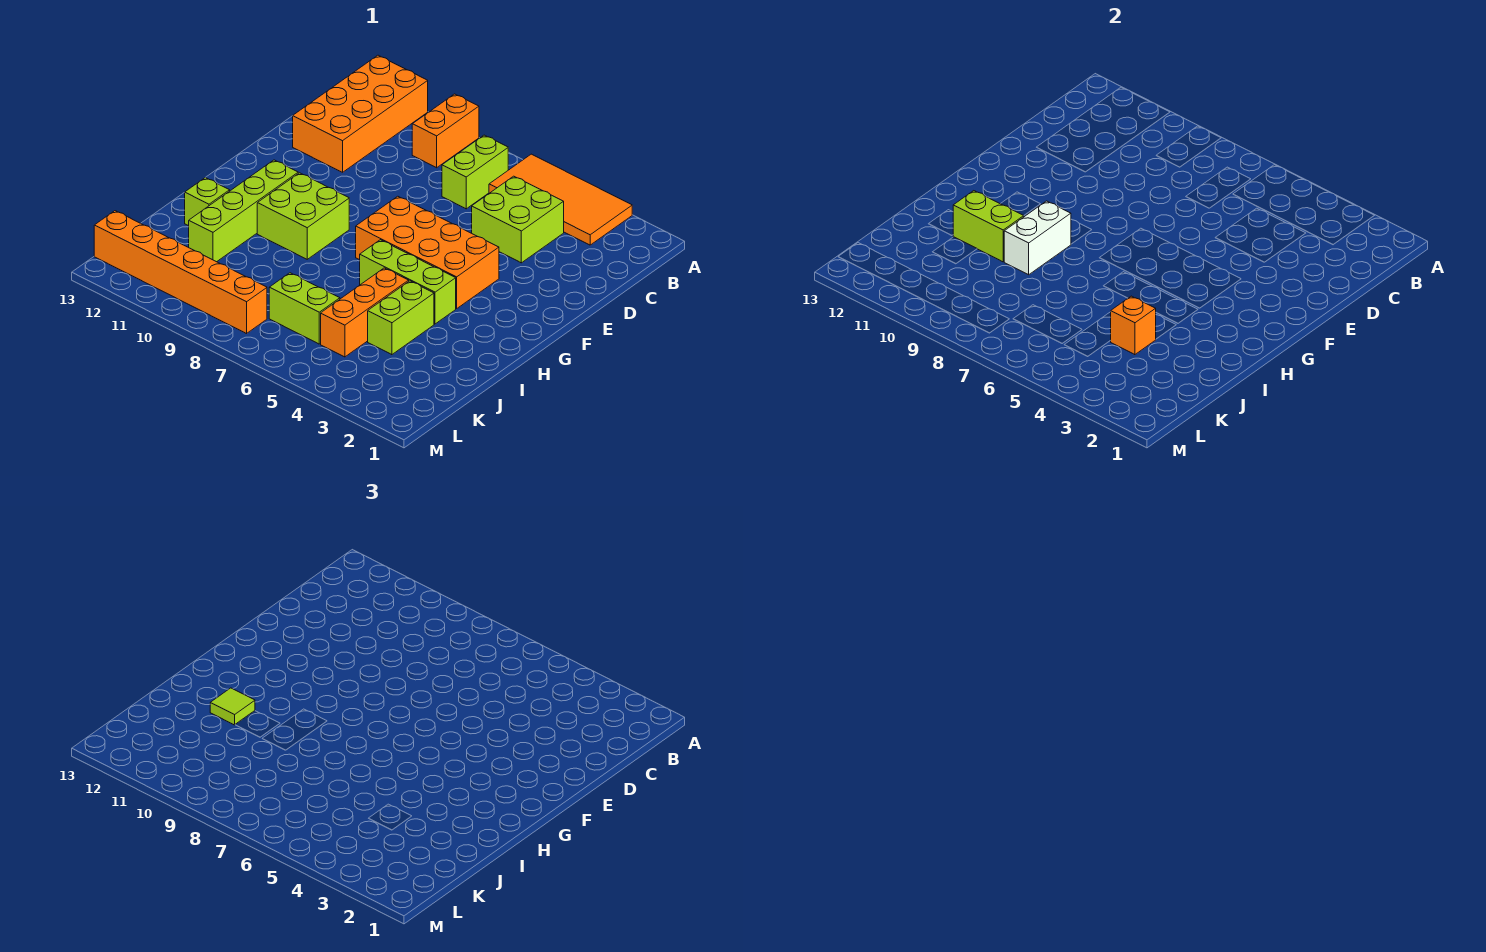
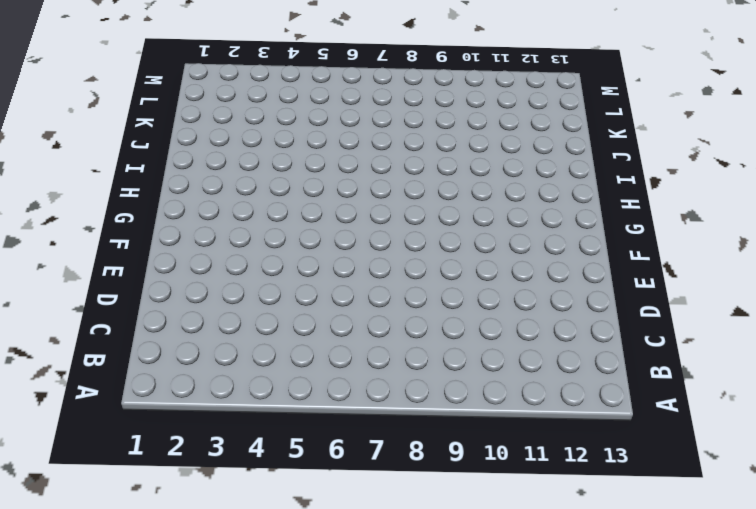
none -> orange tile A3:B6 level 1
none -> orange brick A9:B9 level 1
none -> orange brick A11:D12 level 1

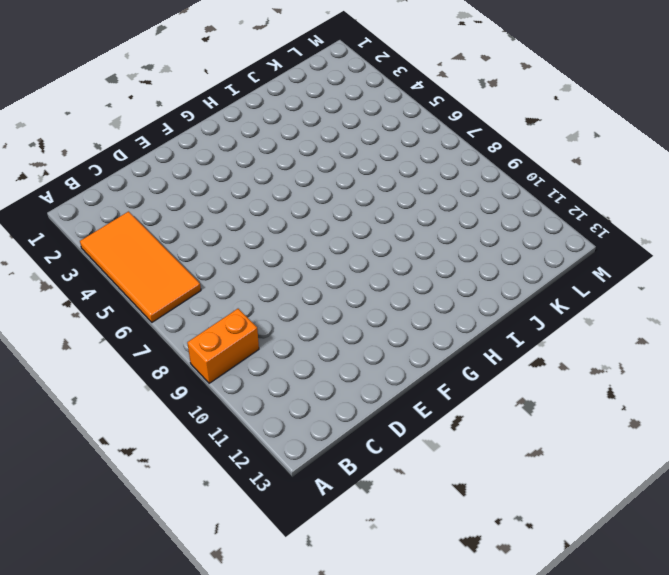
none -> orange brick A11:D12 level 1
none -> lime brick B7:C7 level 1
none -> lime brick C4:D5 level 1

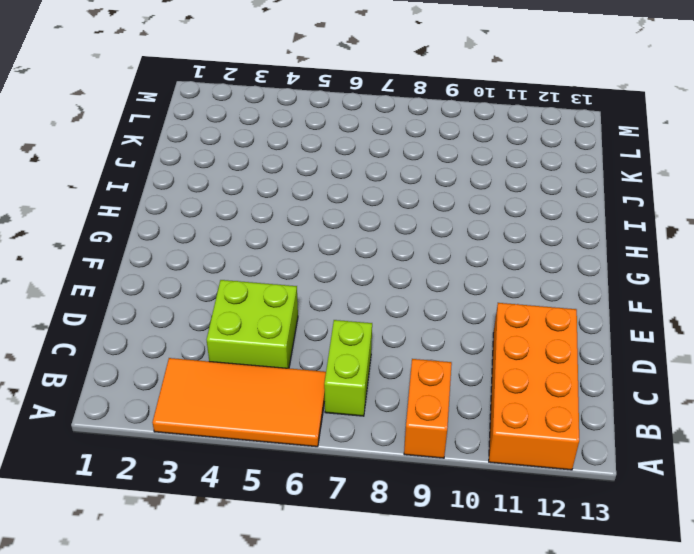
none -> orange brick F4:G7 level 1
none -> lime brick G9:H10 level 1
none -> lime brick G11:J11 level 1

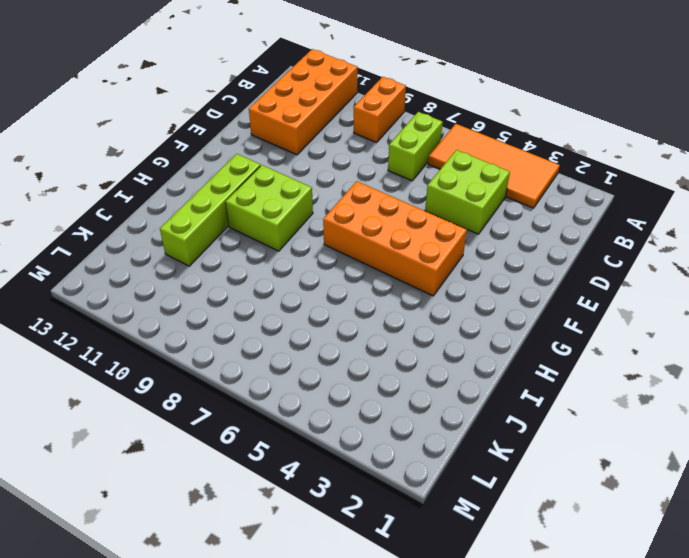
none -> lime brick H4:H6 level 1
none -> lime brick I4:J4 level 1
none -> orange brick I5:K5 level 1

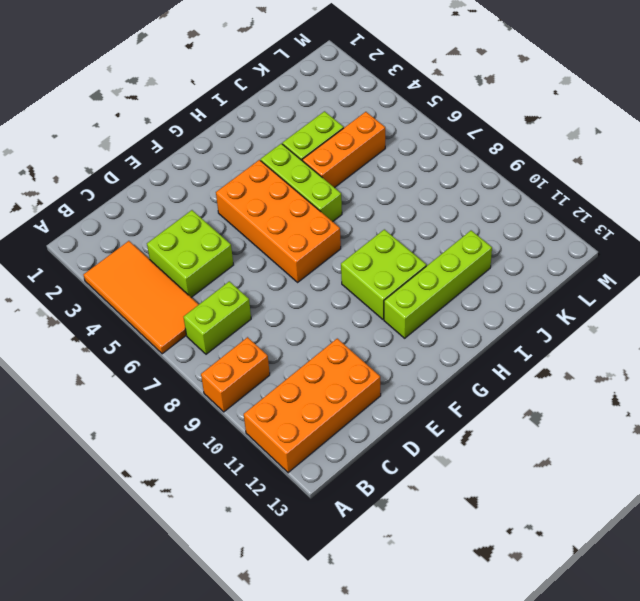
none -> lime brick I12 level 1
none -> lime brick K6:K7 level 1
none -> orange brick L8:L13 level 1

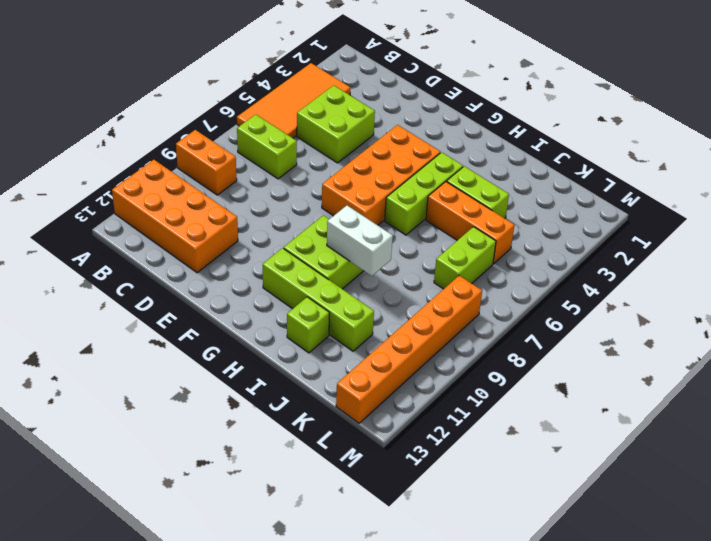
none -> lime brick I10:I11 level 2
none -> orange brick J4 level 2
none -> lime tile I11 level 3

